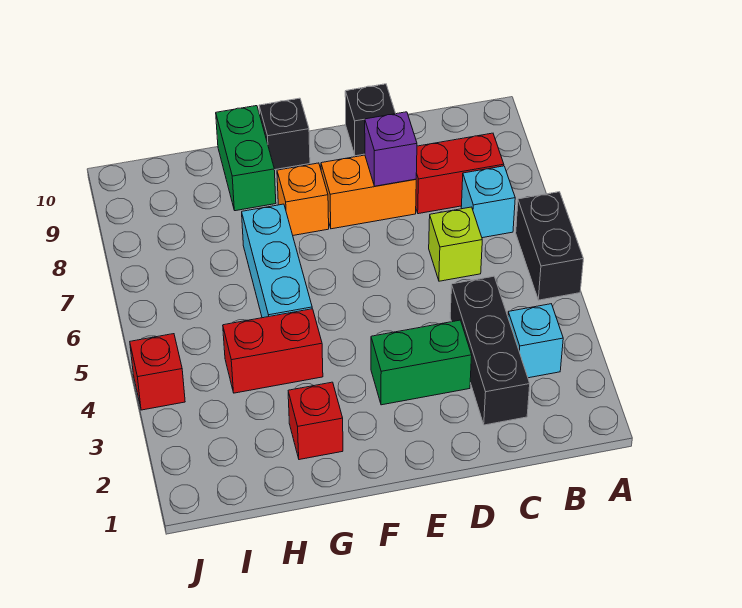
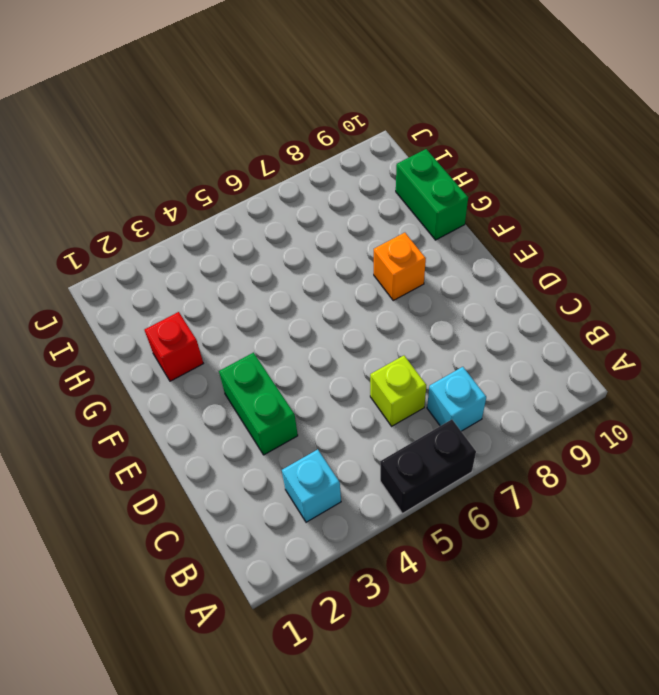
green brick G10:H10 level 1 -> green brick G9:G10 level 1
none -> red brick B8:C8 level 1
none -> black brick C2:C4 level 1
none -> orange brick D8:E8 level 1

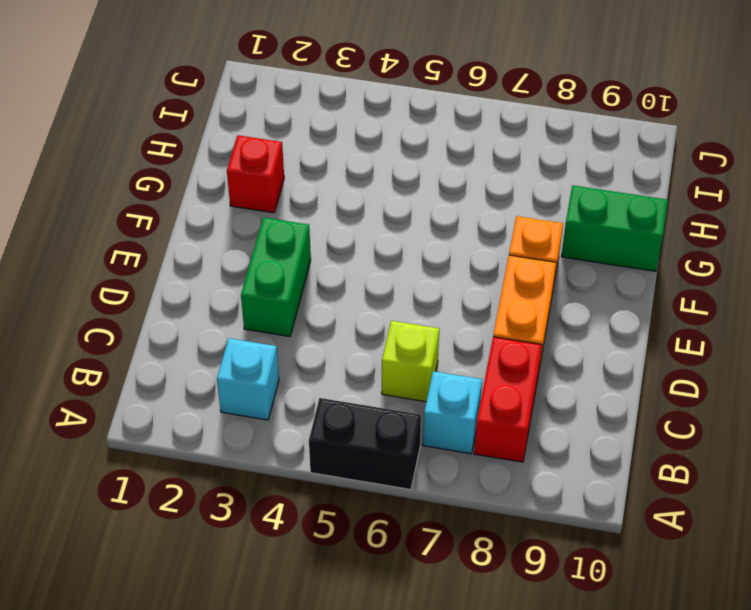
none -> black brick C2:C4 level 1
none -> black brick D10 level 1
none -> black brick F10 level 1

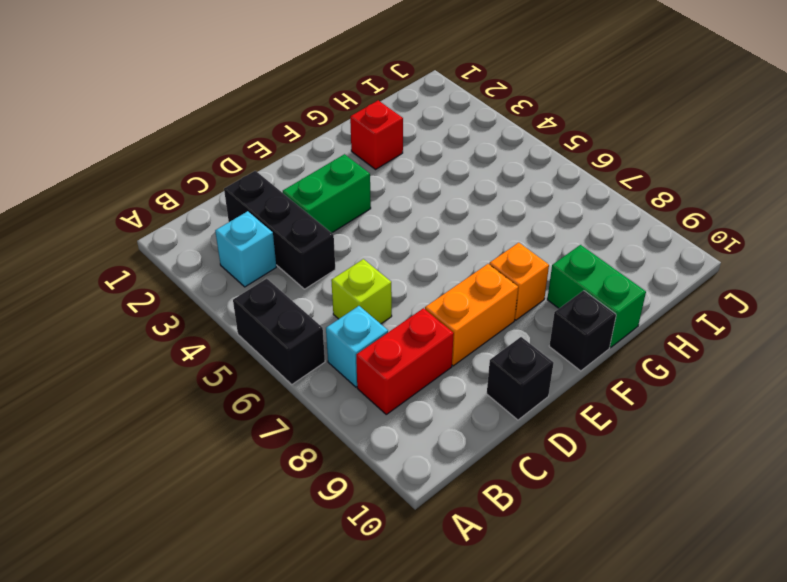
none -> red brick G4:H4 level 1
none -> cyan brick G5:G7 level 1
none -> red brick J4 level 1

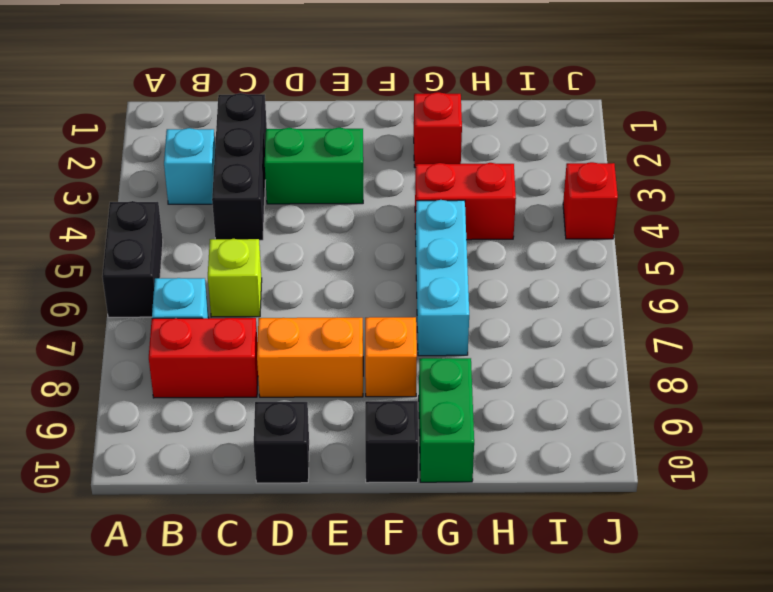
none -> purple brick D8 level 2

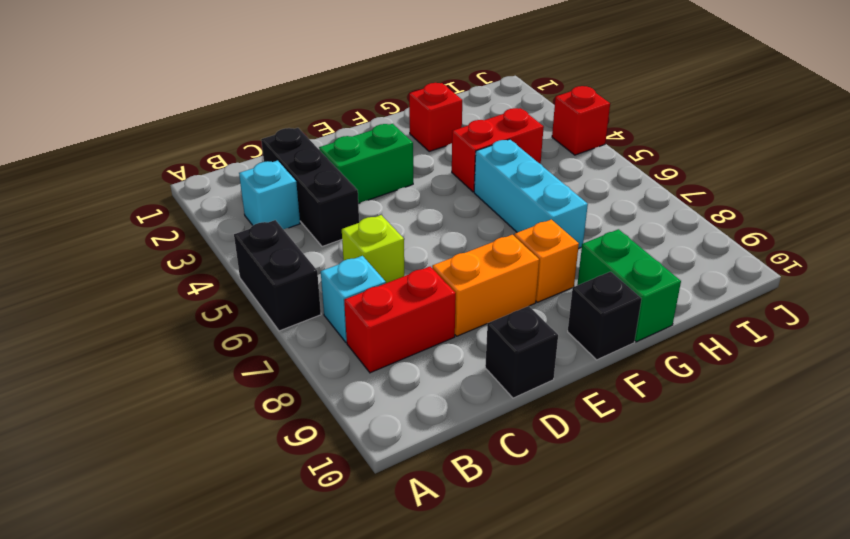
none -> purple brick D8 level 2

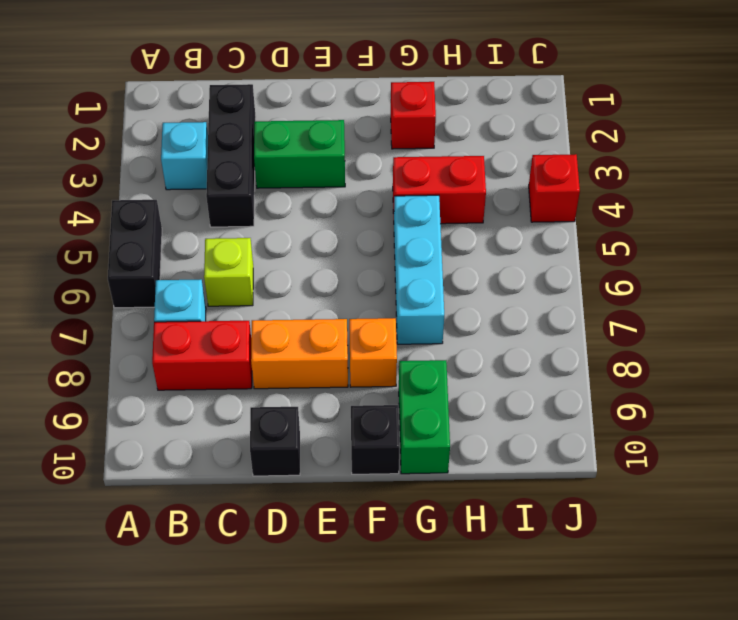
none -> purple brick D8 level 2

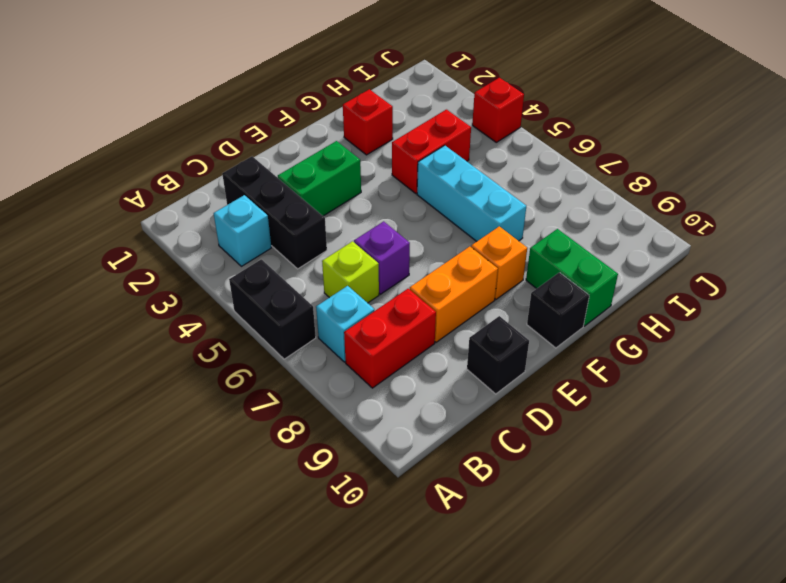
purple brick D6 level 1 -> purple brick D8 level 2

